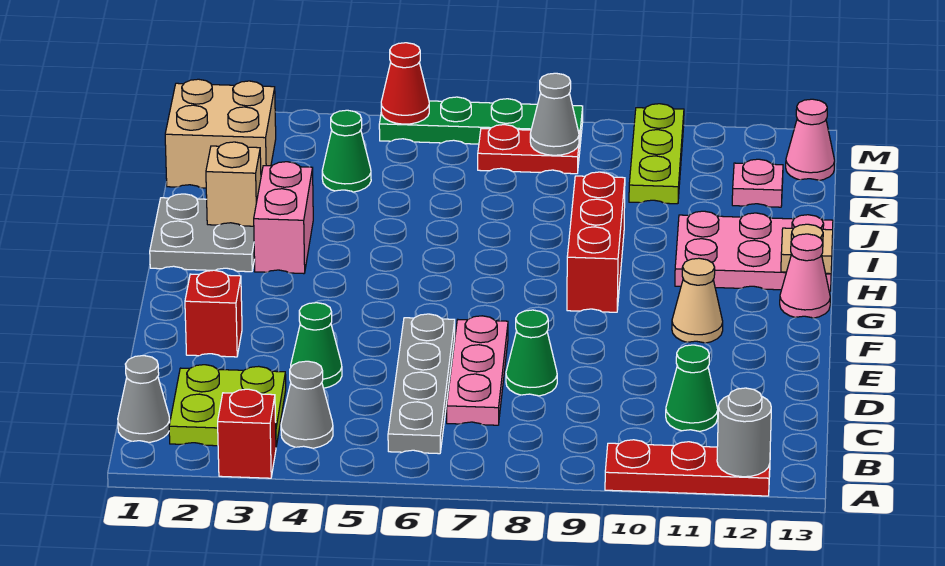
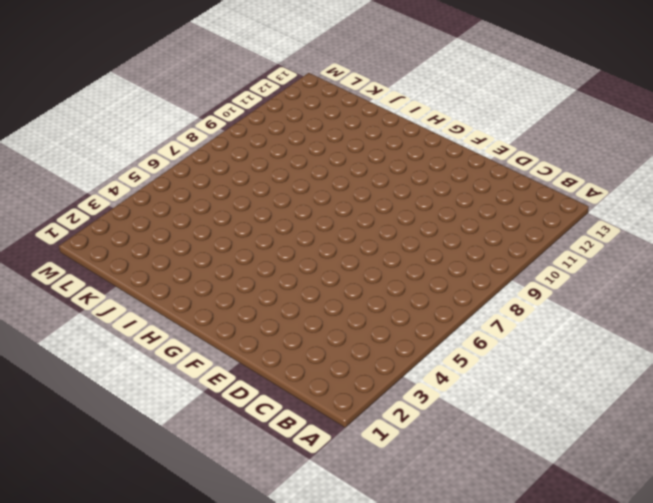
none -> red brick A3 level 1
none -> red plate A10:A12 level 1
none -> grey cone B1 level 1

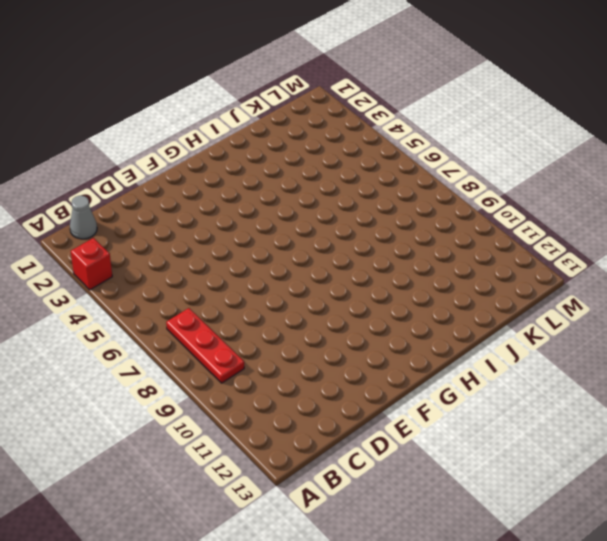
red plate B7:B9 level 1 -> red plate A10:A12 level 1
none -> lime plate B2:C3 level 1
none -> grey cone B4 level 1
none -> grey plate B6:E6 level 1

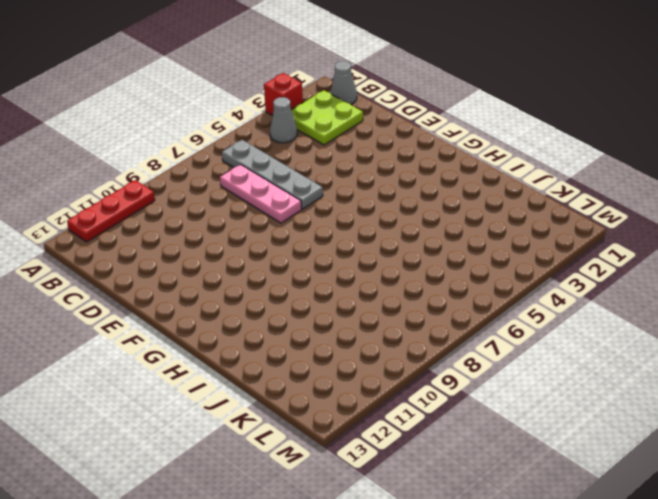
none -> green cone C11 level 1
none -> green cone D4 level 1
none -> green cone D8 level 1

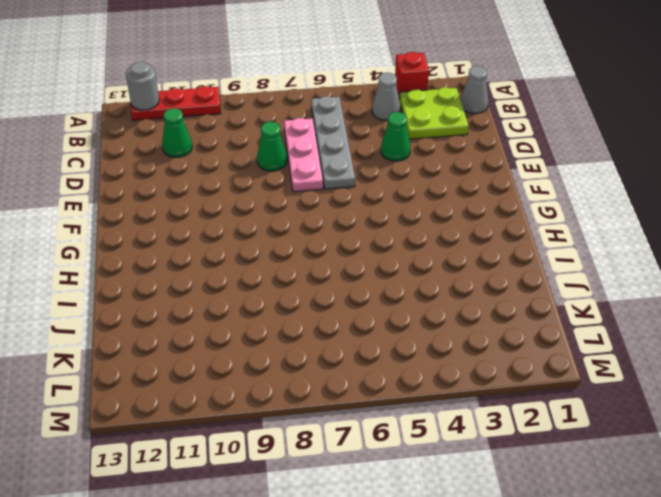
none -> red brick E2 level 1
none -> tan cone F11 level 1
none -> red brick G9:I9 level 1

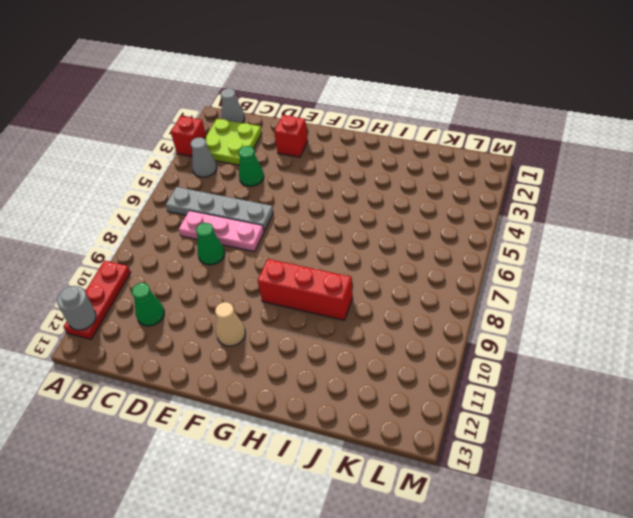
none -> pink cone G13 level 1
none -> grey plate H1:I2 level 1
none -> pink brick H3:I3 level 1

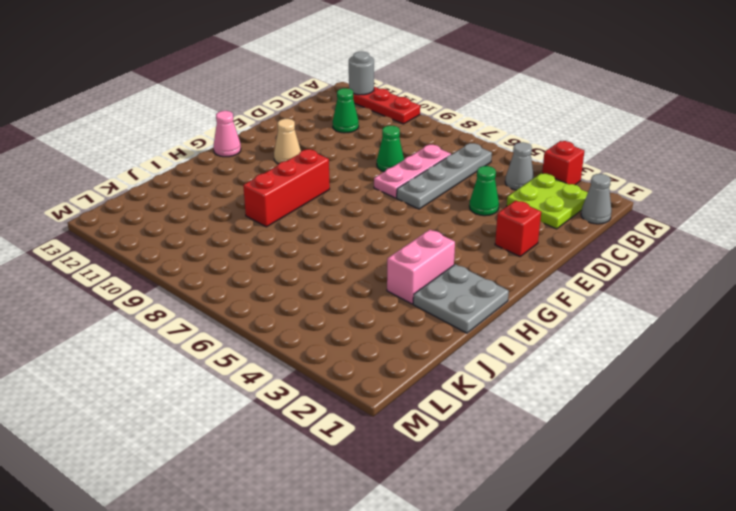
none -> pink plate H11:I13 level 1
none -> tan brick K1:L2 level 1
none -> green cone K4 level 1

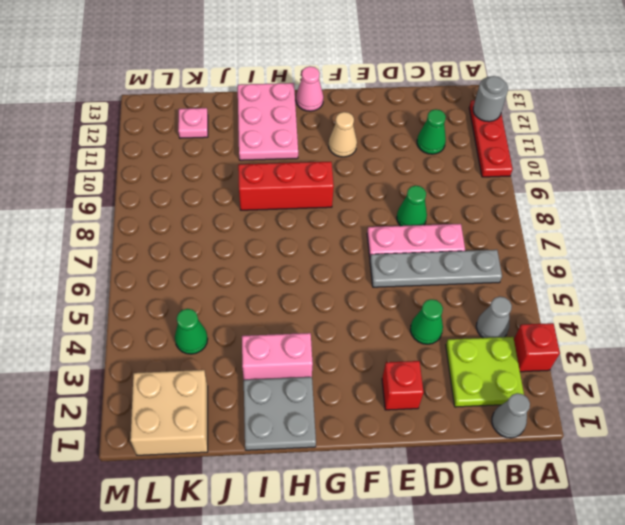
none -> lime plate K10:M10 level 1
none -> red plate L7:L8 level 1
none -> pink cone L13 level 1

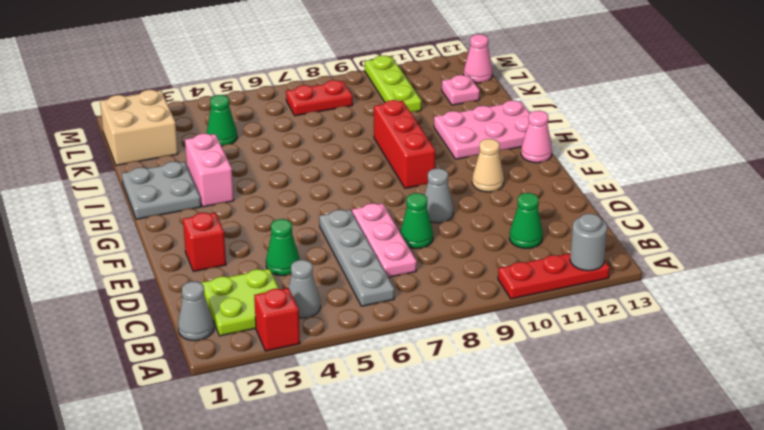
grey cone E9 level 1 -> grey cone L8 level 2
none -> green plate M5:M8 level 1
none -> tan plate H13 level 2
none -> tan brick I2 level 2

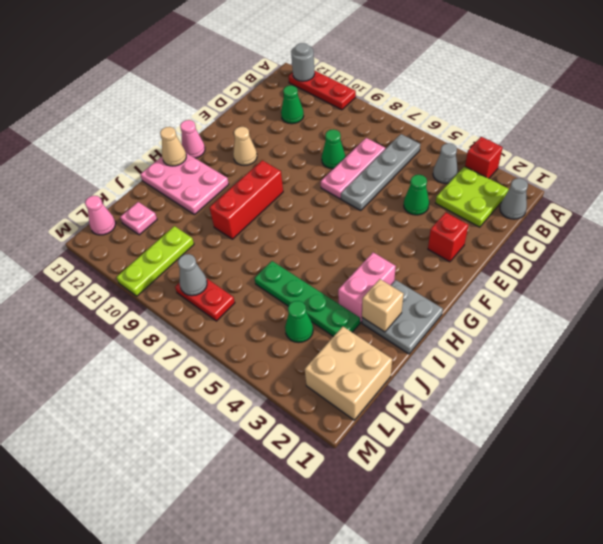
tan cone H13 level 2 -> tan plate H13 level 2
green plate J3:J6 level 1 -> green plate M5:M8 level 1
none -> red cone M5 level 2

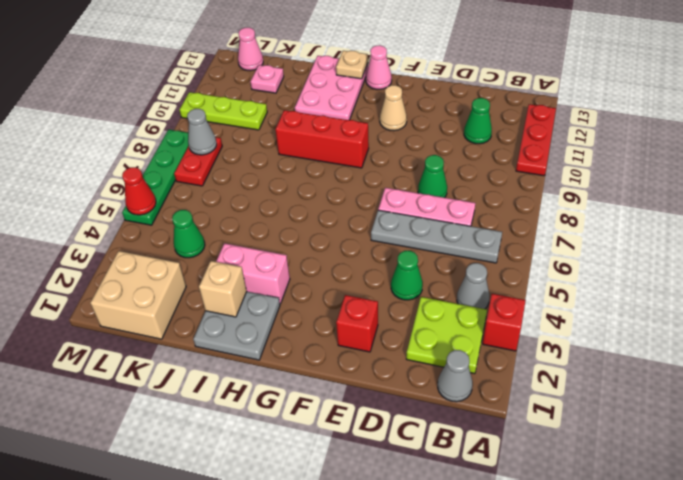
none -> grey round brick A12 level 2

